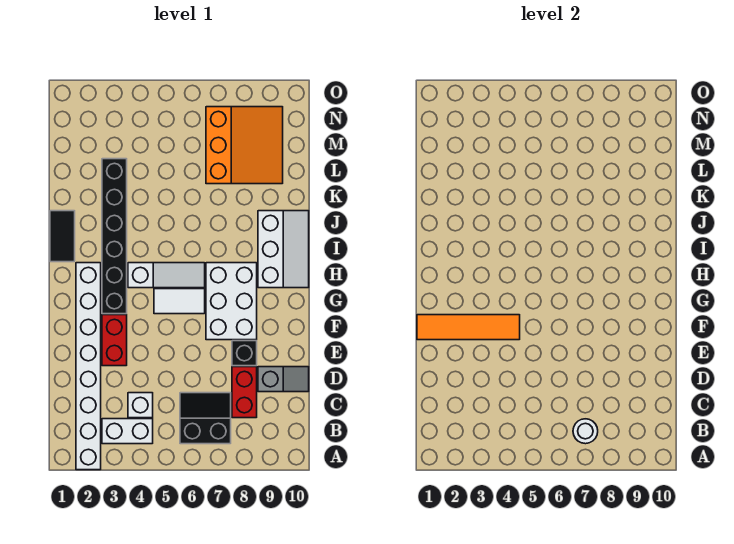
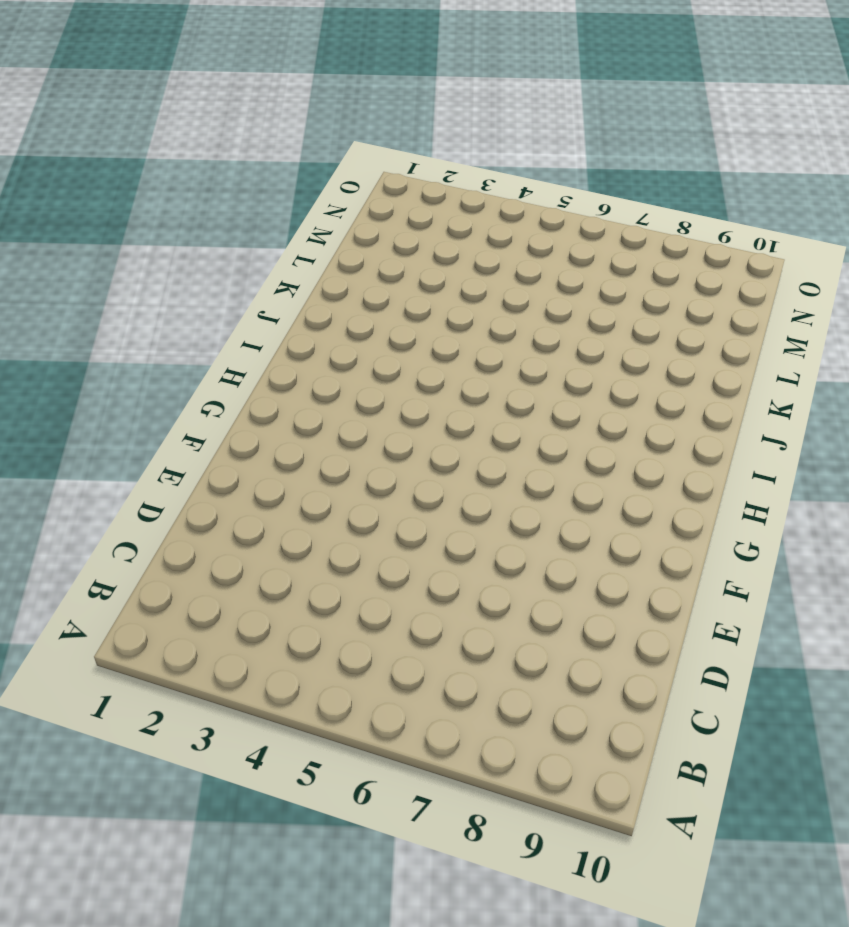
none -> white brick A2:H2 level 1
none -> white brick B3:B4 level 1
none -> black slope B6:C7 level 1 top B

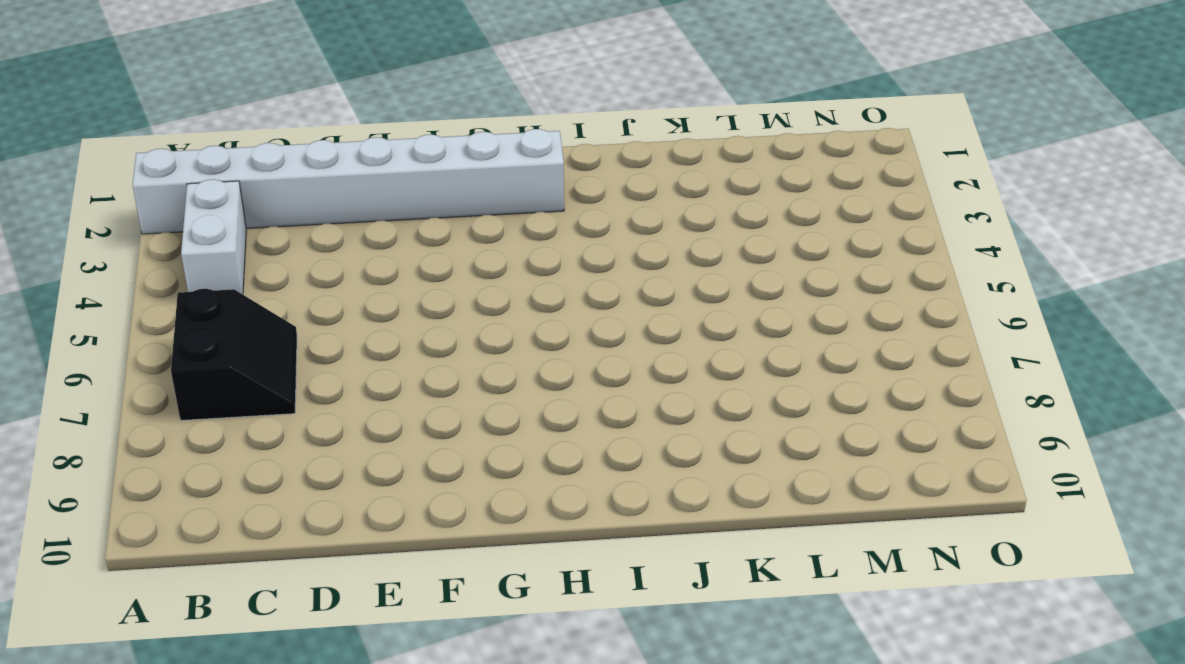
none -> white brick C4 level 1
none -> red brick C8:D8 level 1
none -> grey slope D9:D10 level 1 top 9

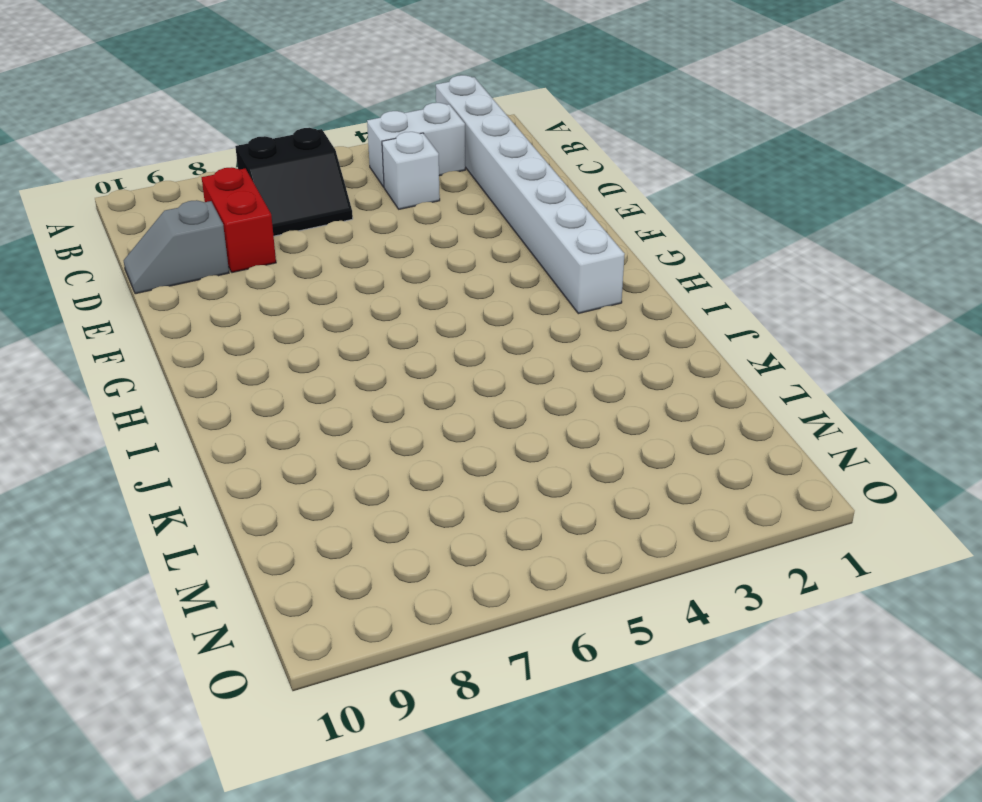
none -> red brick E3:F3 level 1
none -> black brick E8 level 1
none -> white brick F7:H8 level 1

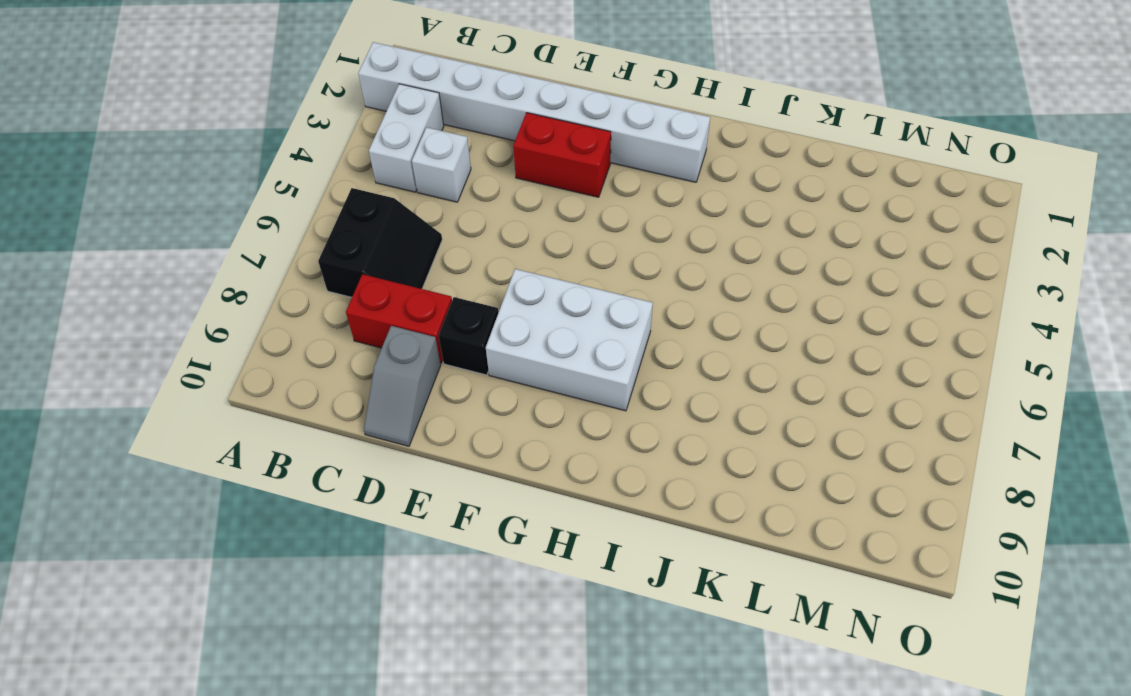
none -> black brick G3:L3 level 1
none -> white tile G5:G6 level 1
none -> white slope H4:H6 level 1 top 4

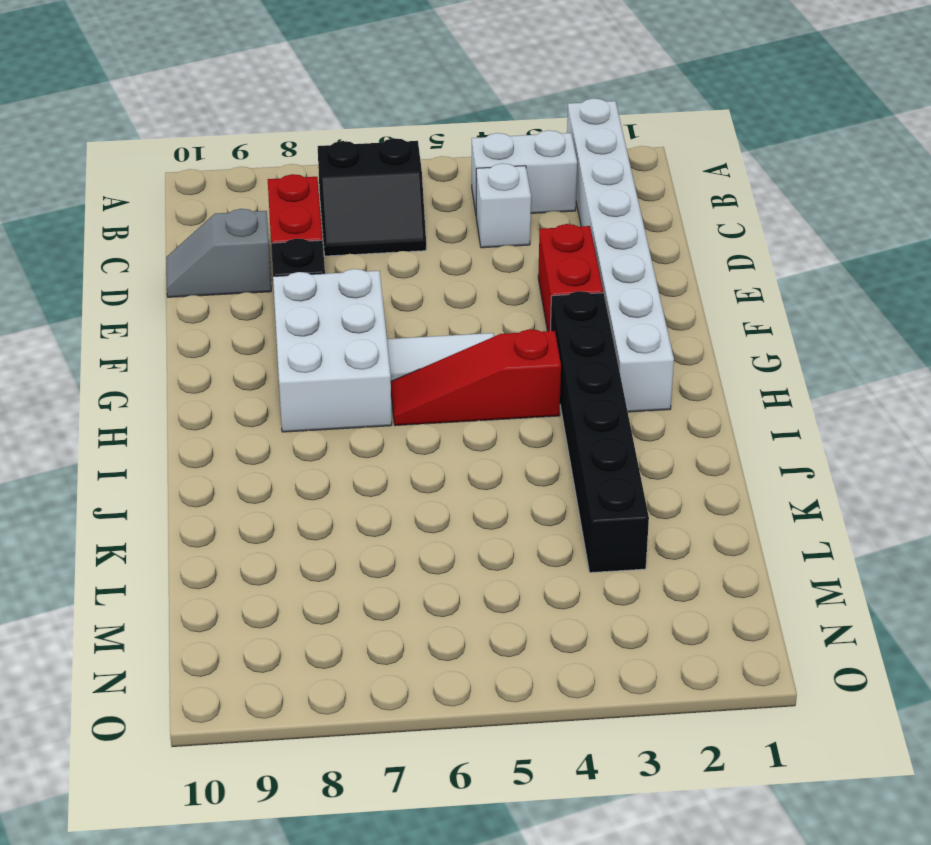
red slope H4:H6 level 1 top 4 -> white slope H4:H6 level 1 top 4
none -> white slope H9:J10 level 1 top 9
none -> black tile I1:J1 level 1
none -> orange slope L7:N9 level 1 top 7

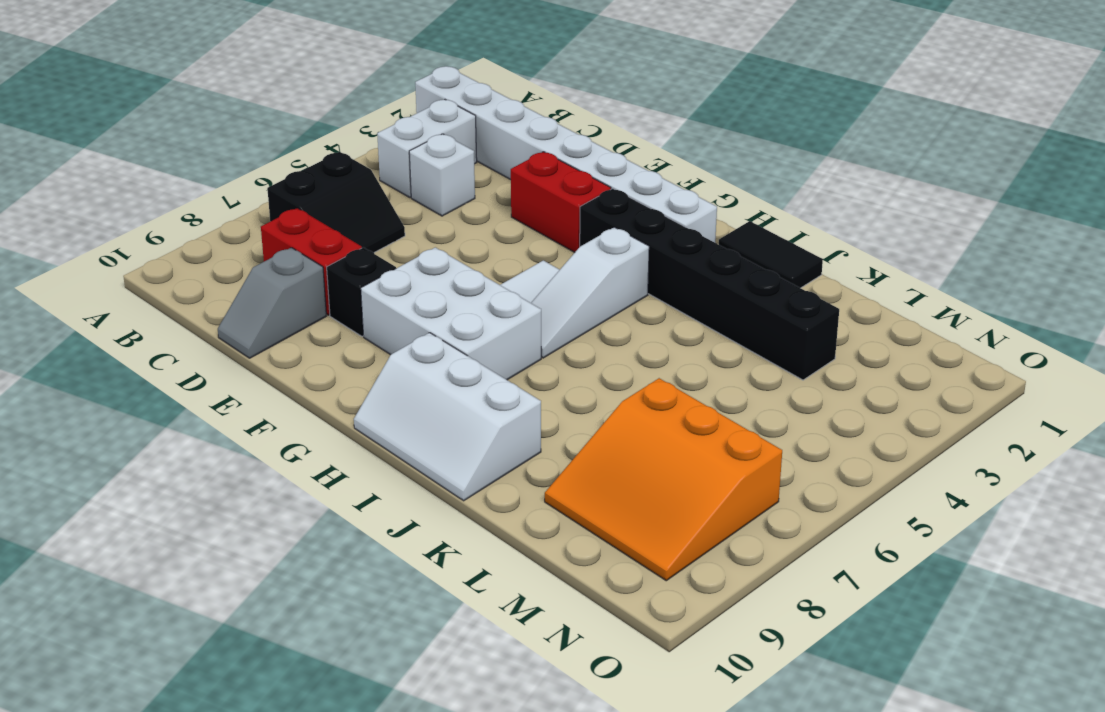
none -> white round brick B7 level 2
none -> orange tile F1:F4 level 2

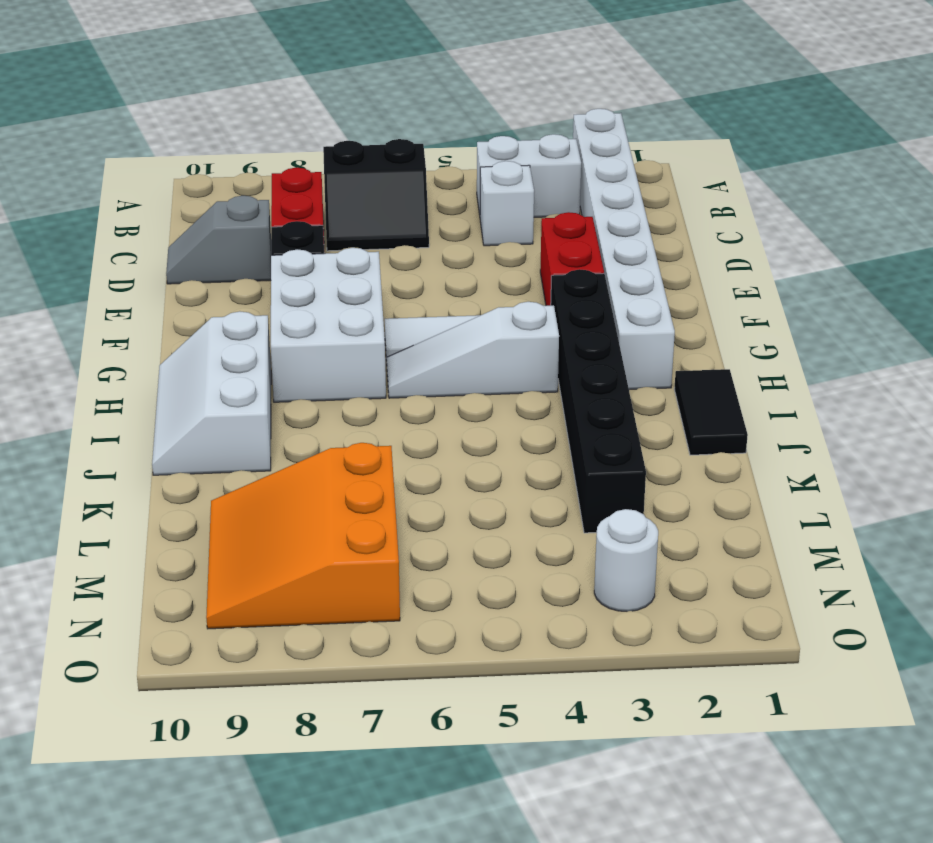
white round brick N3 level 1 -> white round brick B7 level 2
none -> orange tile F1:F4 level 2

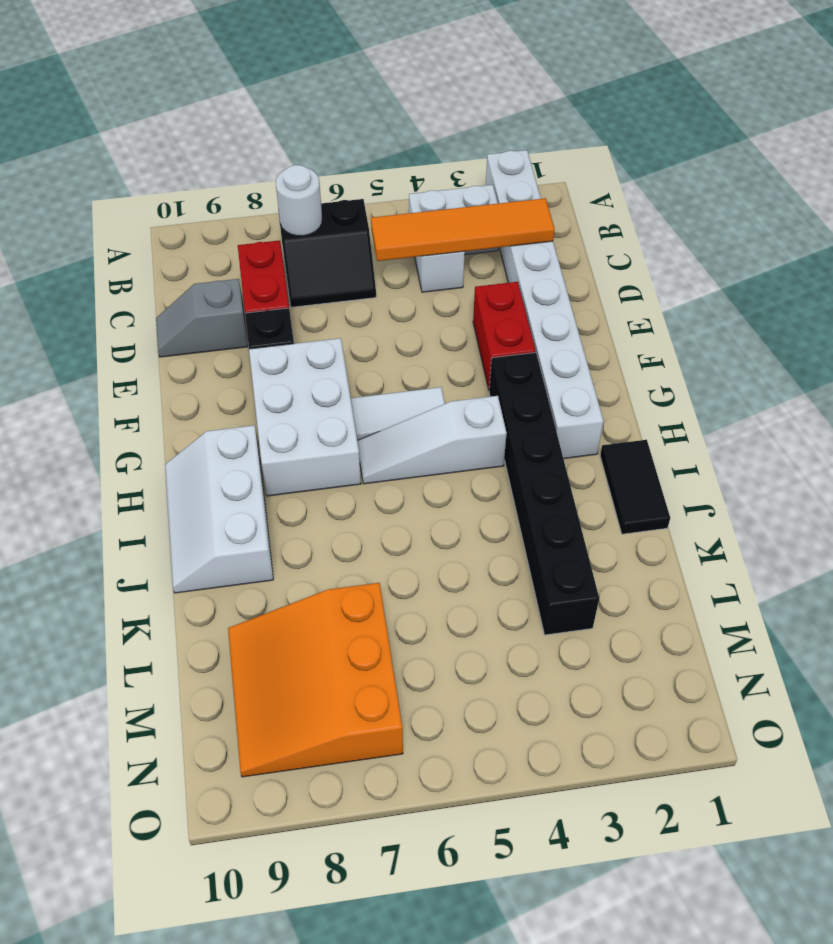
orange tile C2:C5 level 2 -> orange tile F1:F4 level 2

